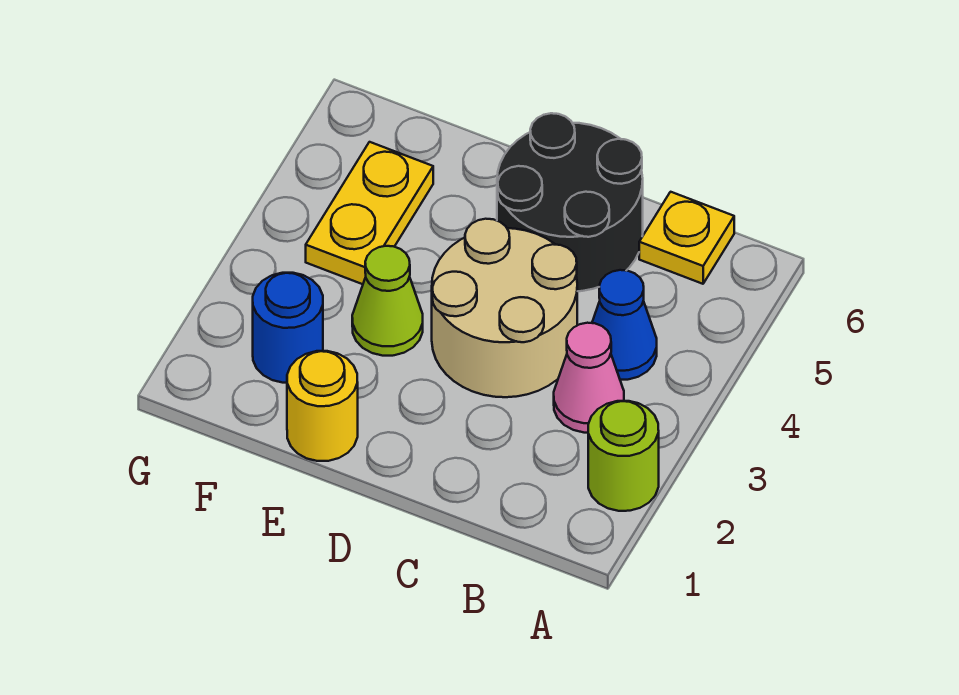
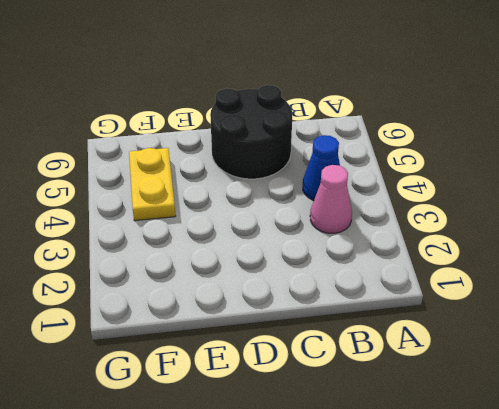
none -> lime round brick A2 level 1
none -> yellow plate B6 level 1

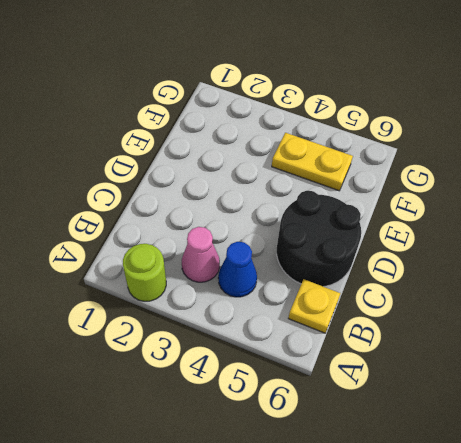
none -> tan round brick C3:D4 level 1
none -> yellow round brick E1 level 1

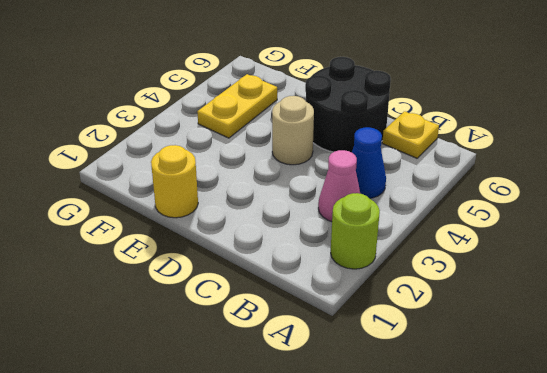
tan round brick D4 level 1 -> tan round brick C3:D4 level 1
none -> lime cone E3 level 1
none -> blue round brick F2 level 1

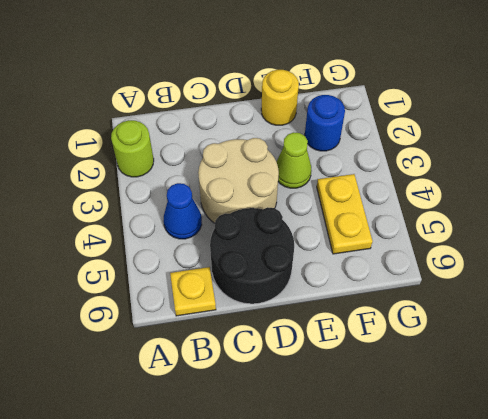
none -> pink cone B3 level 1

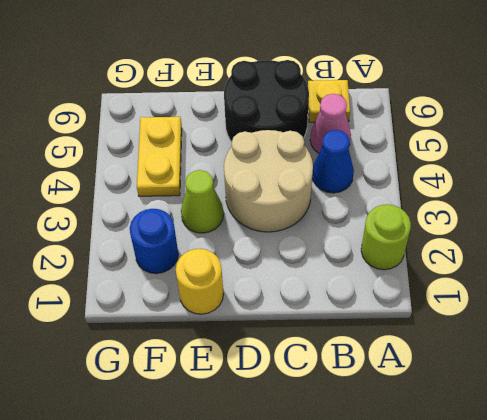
pink cone B5 level 1 -> pink cone B3 level 1

